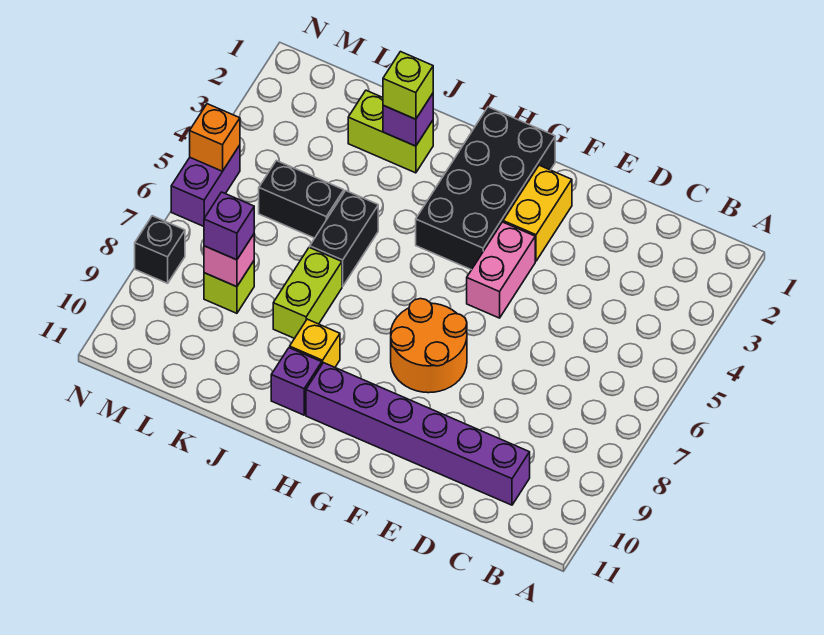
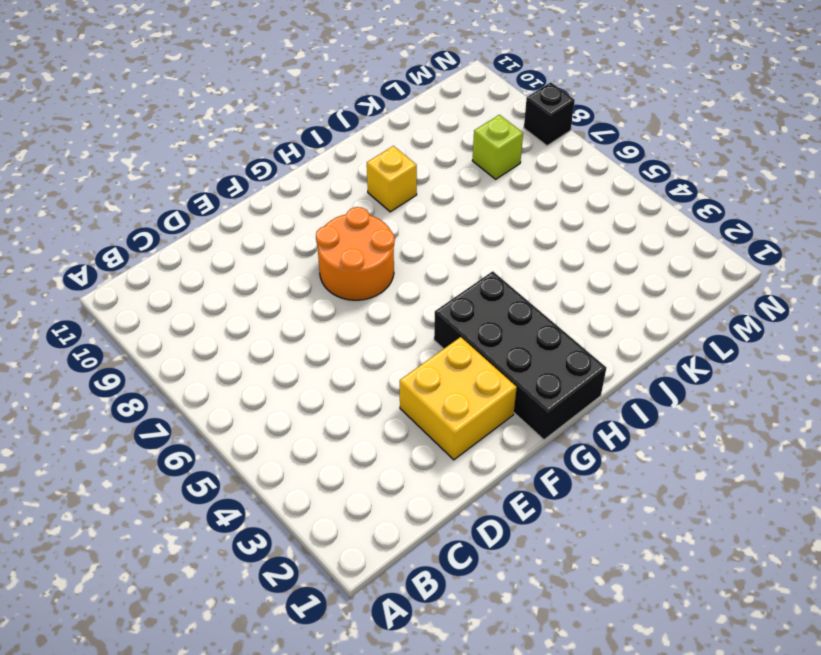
yellow brick E2:F3 level 1 -> yellow brick F2:F3 level 1
none -> purple brick C10:H10 level 1
none -> pink brick F4:F5 level 1
none -> purple brick I10 level 1

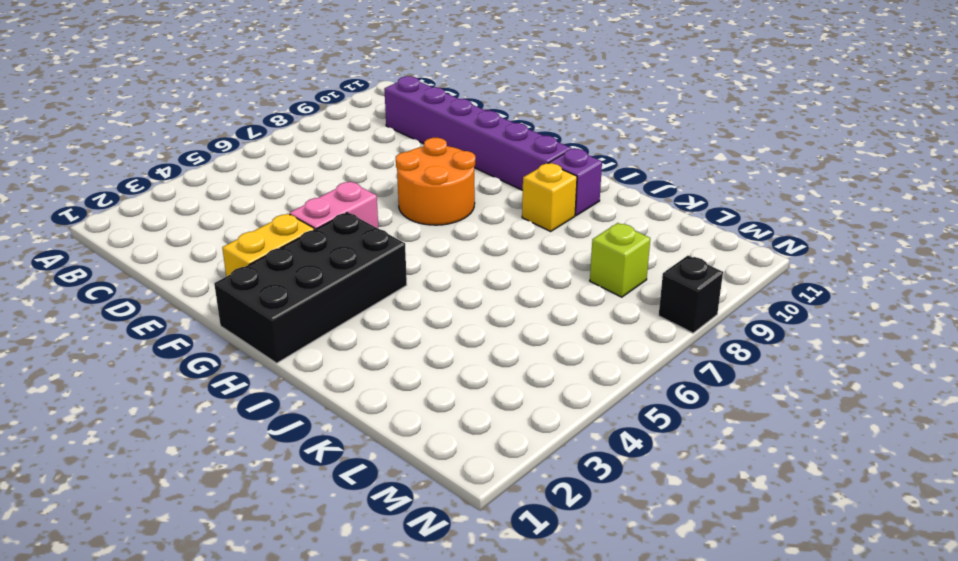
none -> lime brick J2:K2 level 1
none -> black brick J5:J6 level 1
none -> lime brick J7:J8 level 1

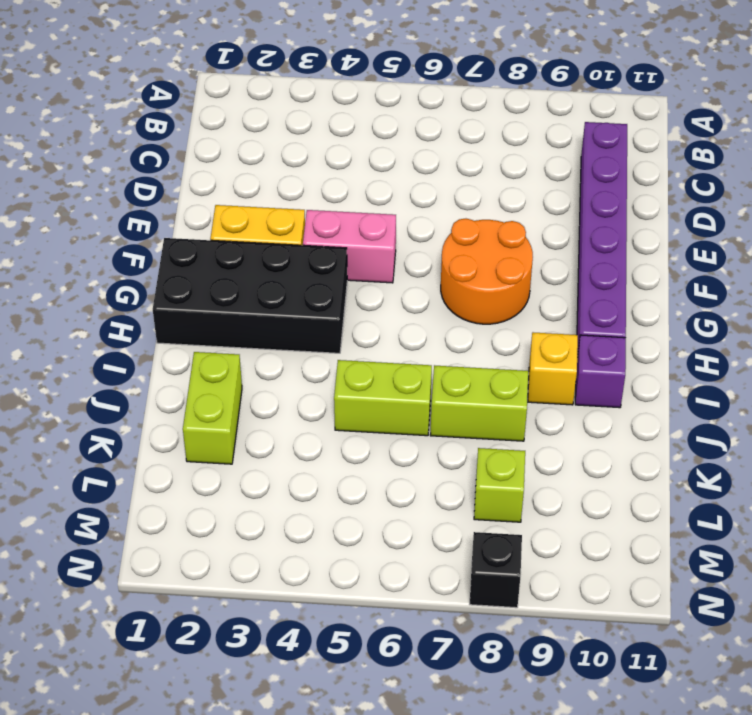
lime brick J5:J6 level 1 -> black brick J5:J6 level 1
none -> black brick K5:L5 level 1
none -> purple brick N5:N6 level 1
none -> purple brick J2 level 2

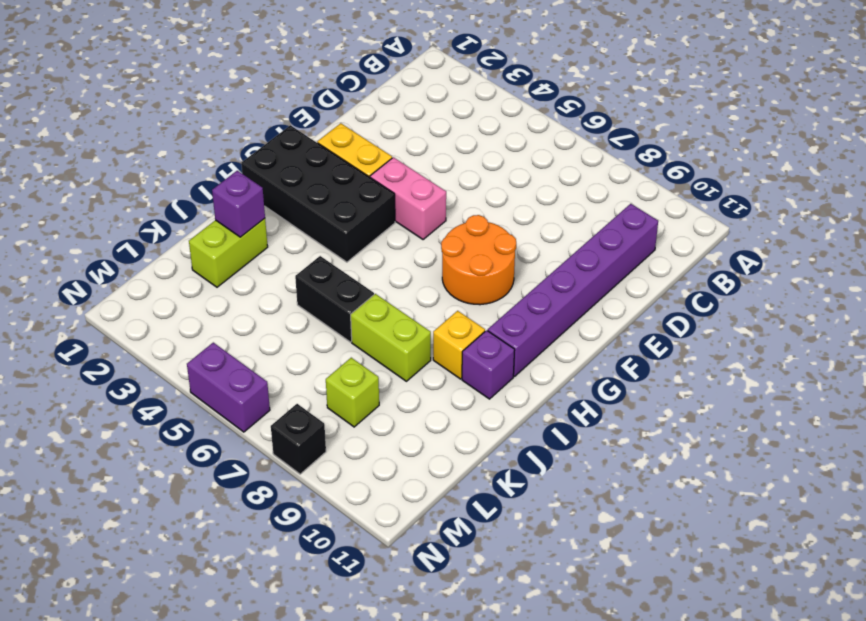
none -> black brick K5:L5 level 1
none -> pink brick L8 level 2
none -> orange brick N5 level 2

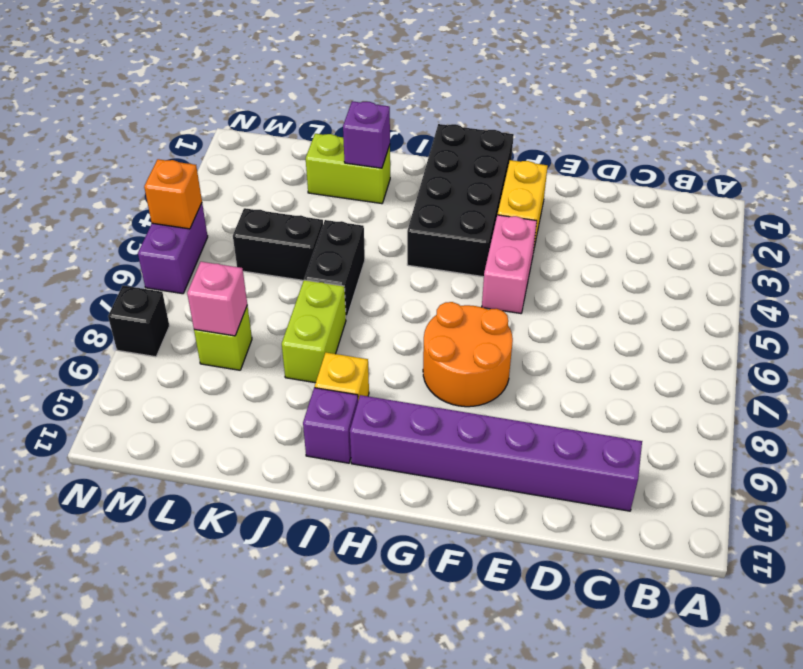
none -> lime brick J2 level 3
none -> purple brick L8 level 3

